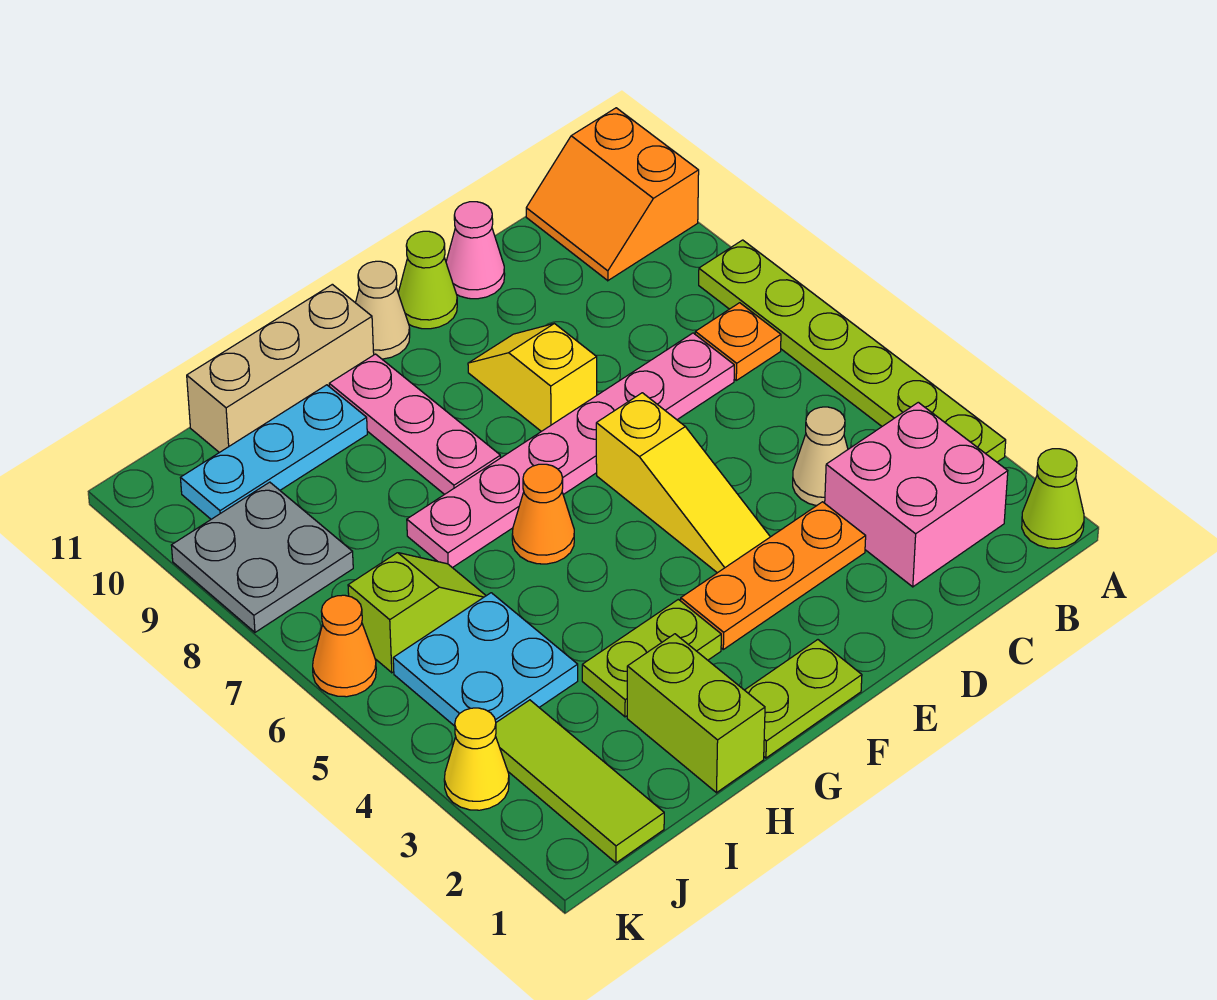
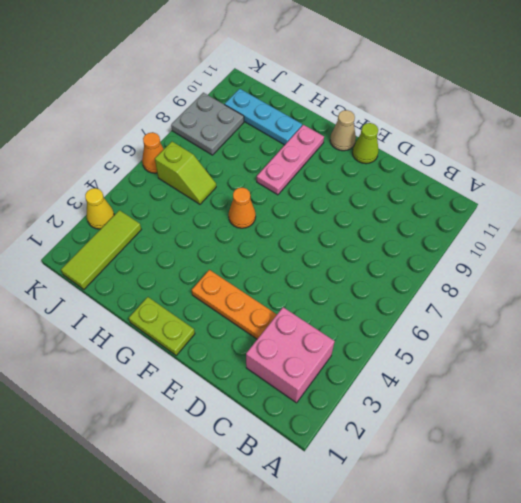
none -> lime cone A1 level 1
none -> lime plate A3:A8 level 1
none -> orange slope A10:B11 level 1 top A

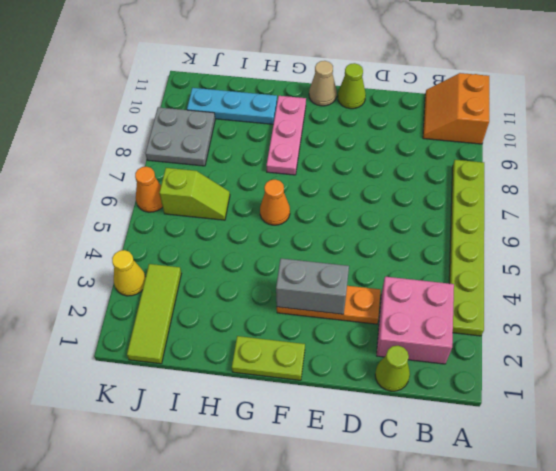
lime cone C1 level 1 -> lime cone A1 level 1
grey brick E3:F3 level 2 -> none
none -> orange plate B7 level 1
none -> tan cone C4 level 1
none -> pink plate C7:H7 level 1

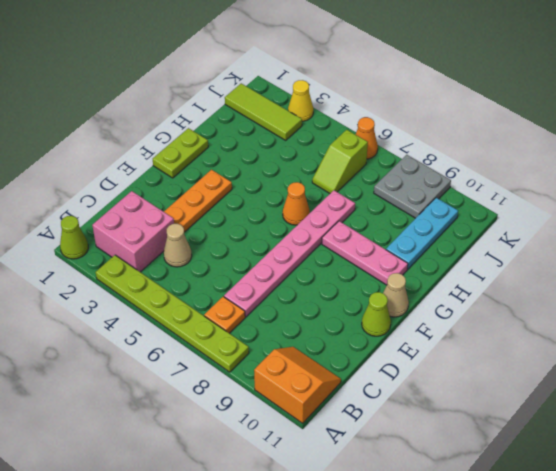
none -> pink cone D11 level 1
none -> yellow slope E4:E6 level 1 top 6
none -> yellow slope E8:E9 level 1 top 8

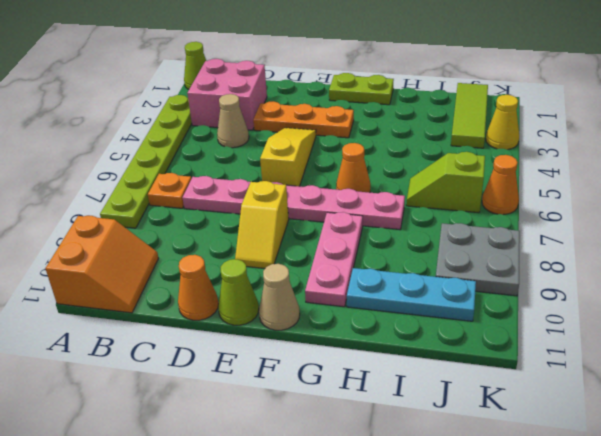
orange cone D11 level 1 -> pink cone D11 level 1
none -> lime plate G3:H3 level 1
none -> tan brick G11:I11 level 1
none -> lime brick H1:H2 level 1

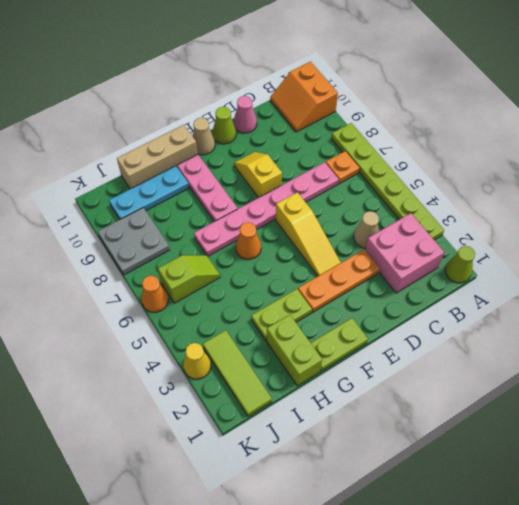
none -> cyan plate I4:J5 level 1

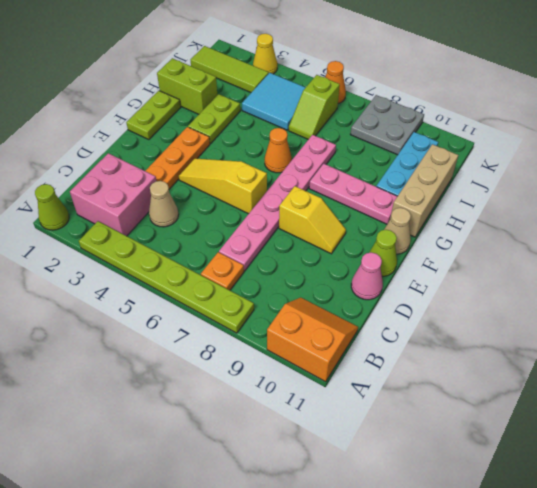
cyan tile I4:J5 level 1 -> cyan plate I4:J5 level 1

